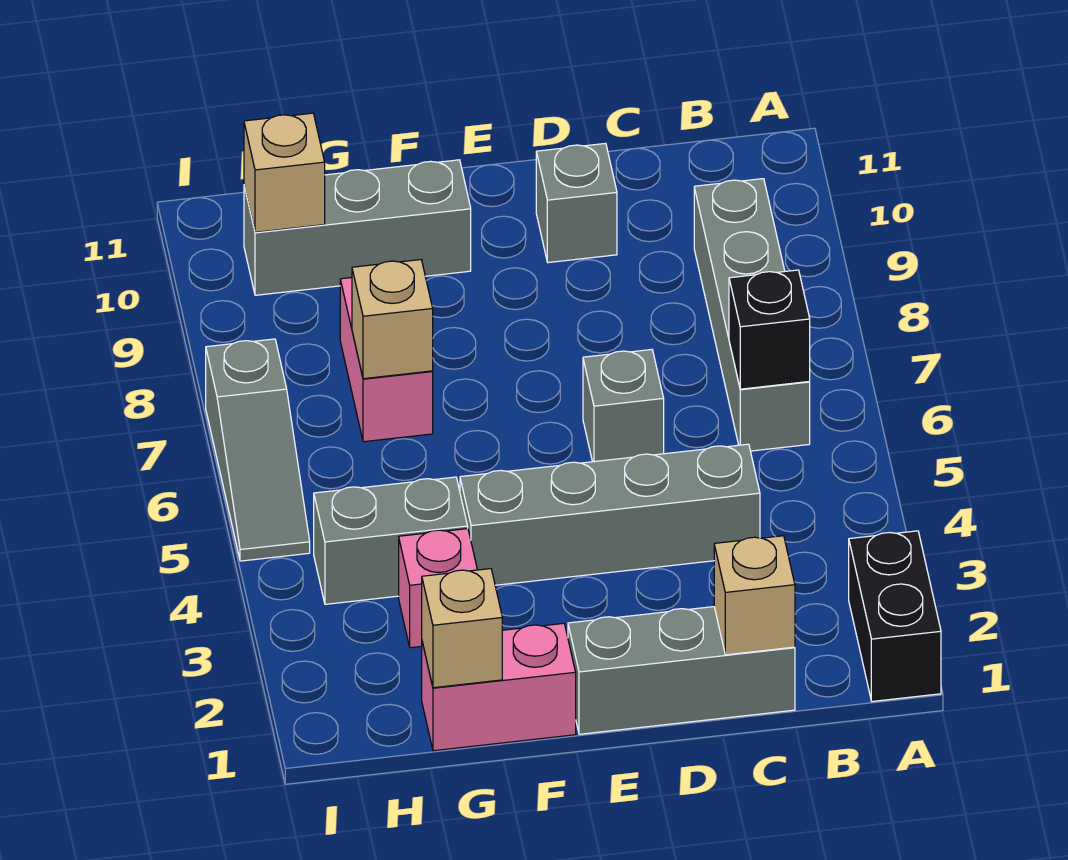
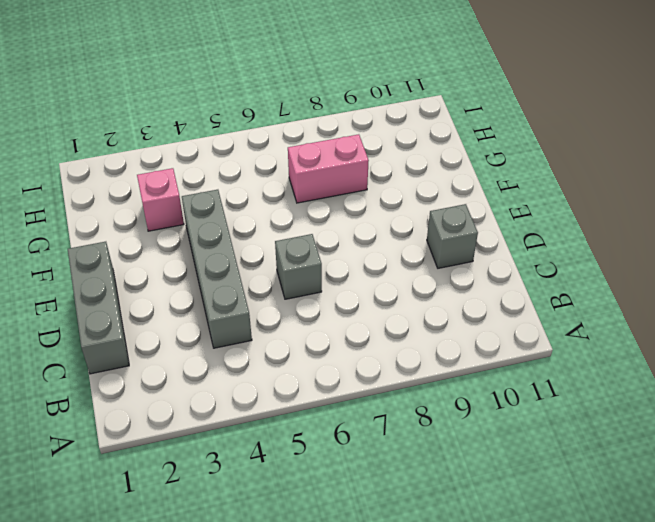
none -> black brick A1:A2 level 1
none -> grey brick B6:B9 level 1
none -> pink brick F1:G1 level 1

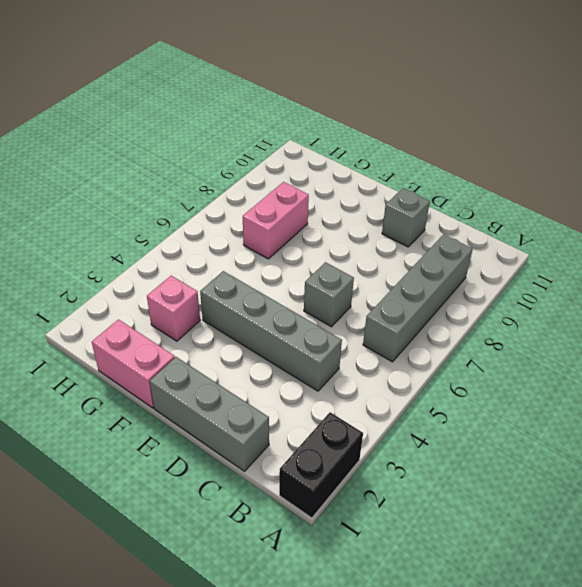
none -> grey brick F10:H10 level 1
none -> grey brick G4:H4 level 1
none -> grey slope I5:I7 level 1 top 7

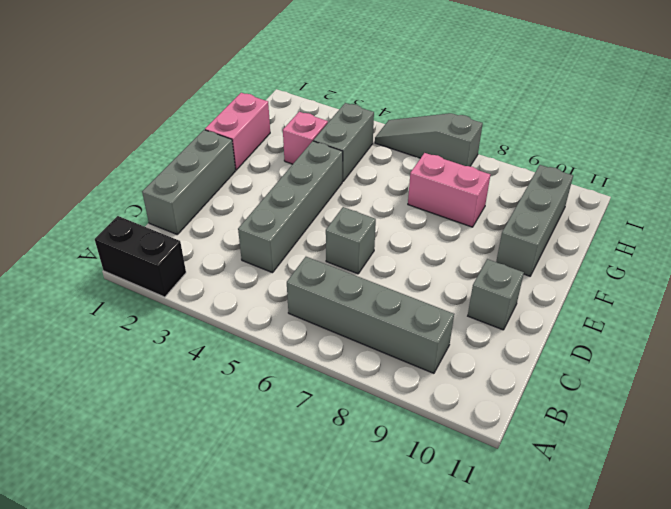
none -> black brick B6 level 2
none -> tan brick C1 level 2
none -> tan brick G1 level 2

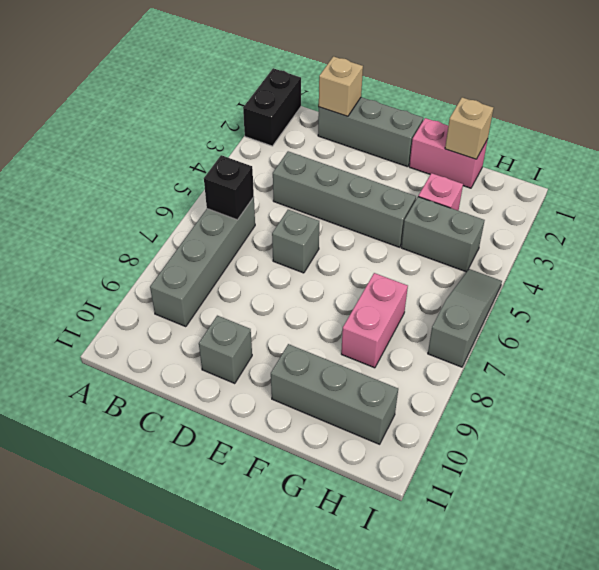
none -> tan brick G7 level 2
none -> tan brick H10 level 2

